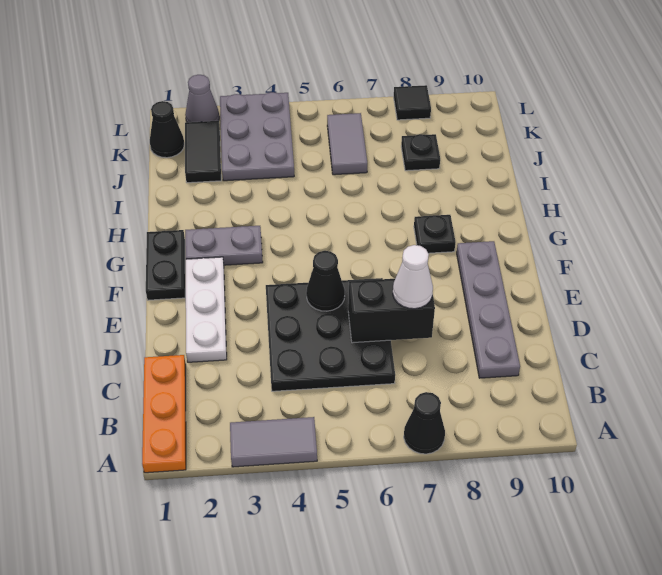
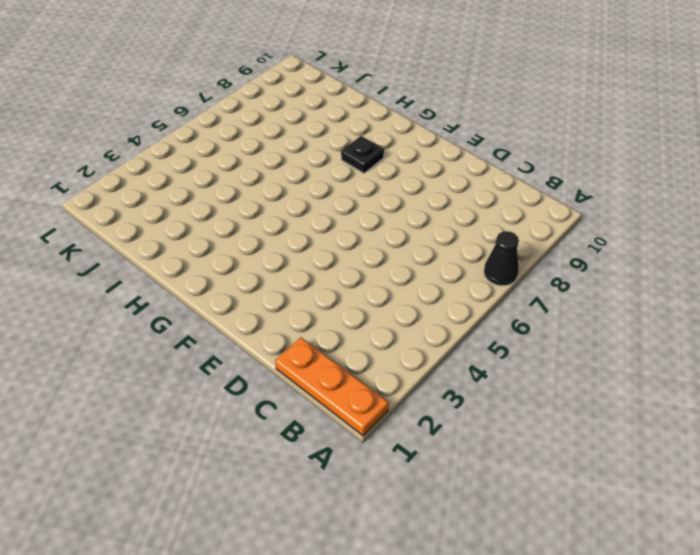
none -> grey tile A3:A4 level 1
none -> black plate C4:E6 level 1
none -> grey plate C9:F9 level 1

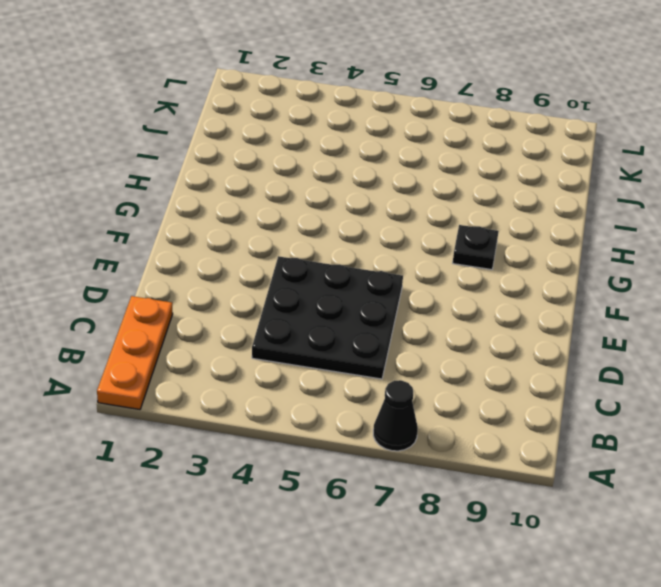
none -> grey tile A3:A4 level 1
none -> grey plate C9:F9 level 1
none -> white plate D2:F2 level 1

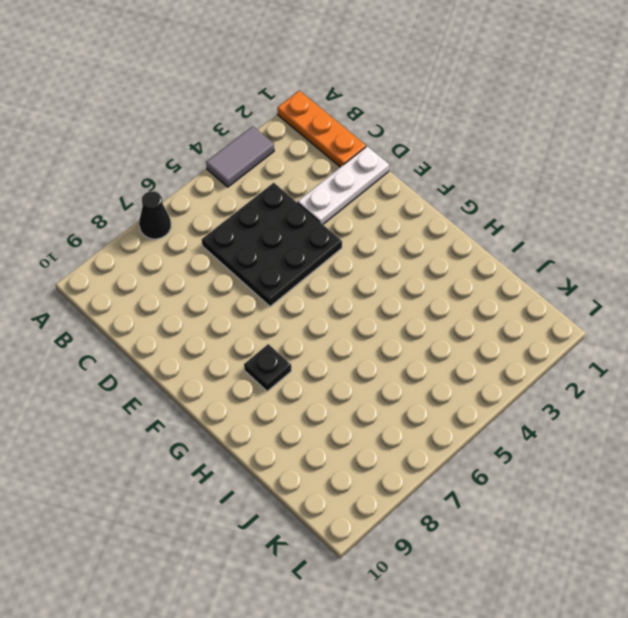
white plate D1:D3 level 1 -> white plate D2:F2 level 1
none -> grey plate C9:F9 level 1
none -> black plate F1:G1 level 1
none -> grey plate G2:G3 level 1

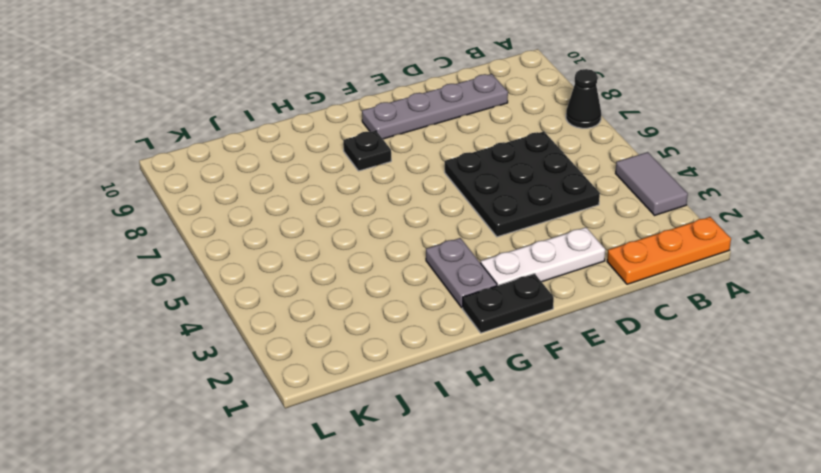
none -> black tile J2:K2 level 1
none -> grey plate J3:L4 level 1
none -> grey tile J6:K6 level 1

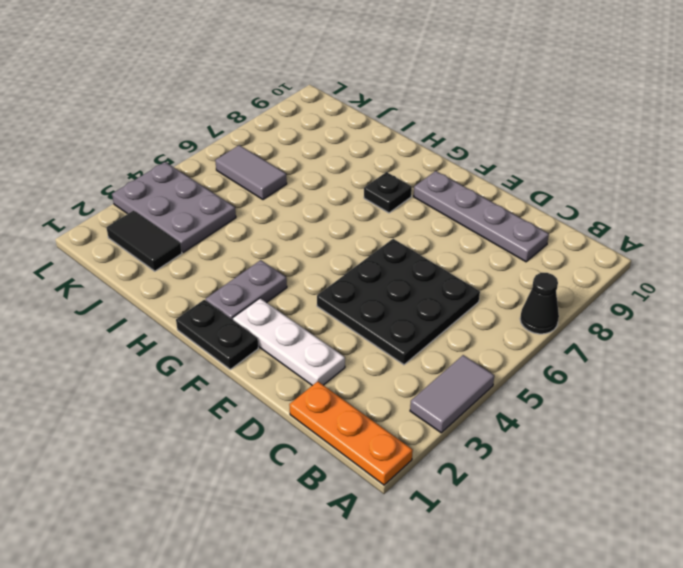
none -> black plate J8 level 1
none -> black cone K1 level 1
none -> grey cone L2 level 1

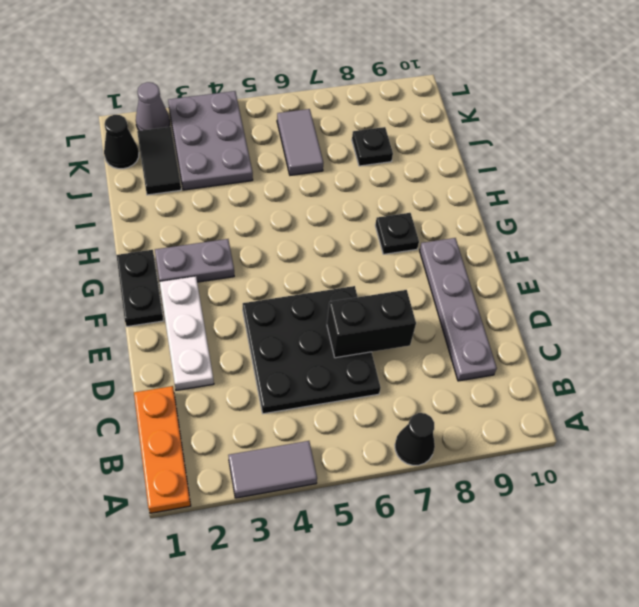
none -> black tile L8 level 1
none -> black cone E5 level 2
none -> white cone D7 level 3

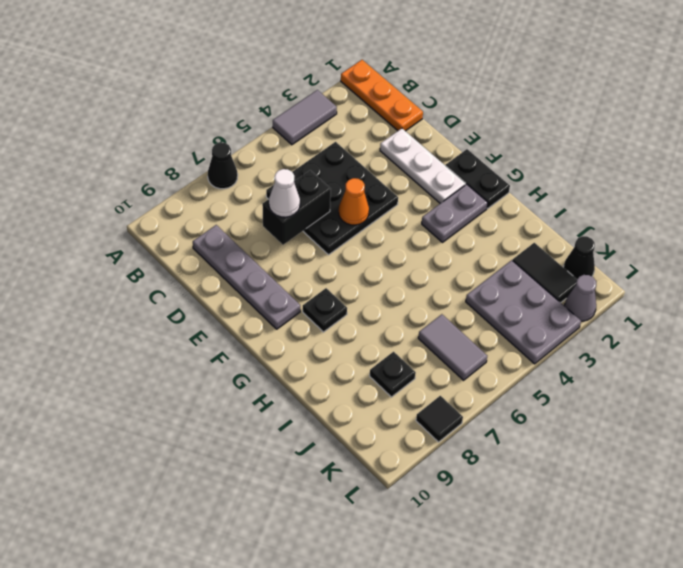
orange cone E5 level 2 -> black cone E5 level 2

